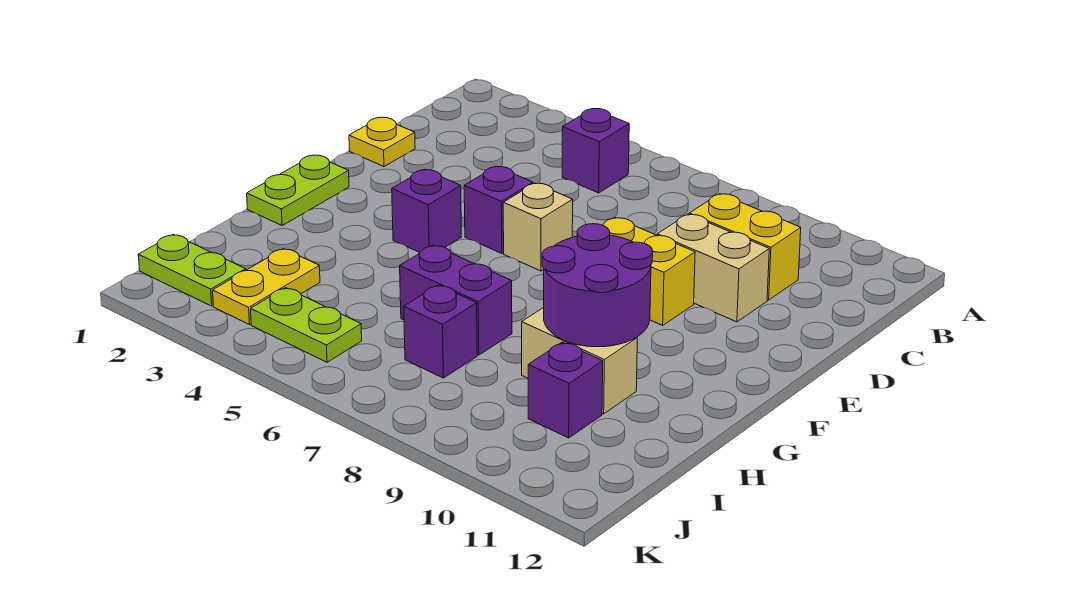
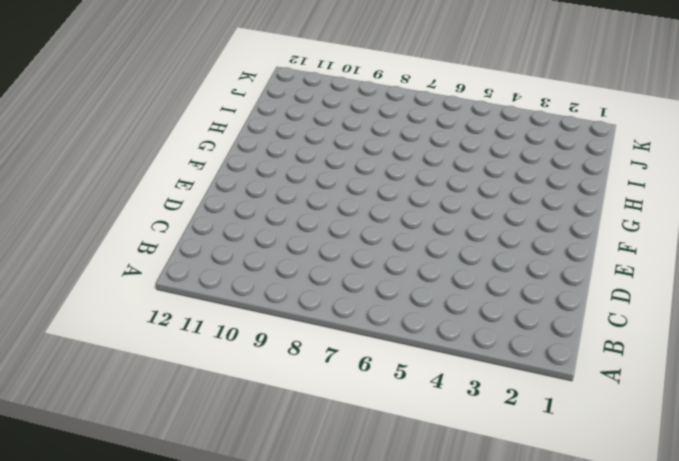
none -> purple brick B5 level 1
none -> yellow brick C9:C10 level 1
none -> yellow plate D1 level 1

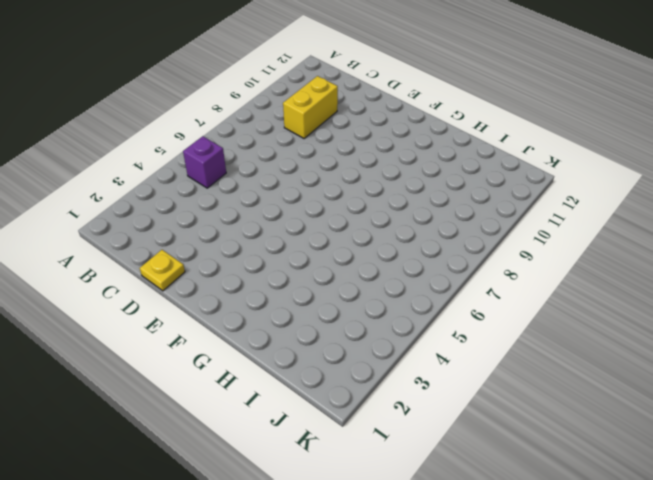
none -> tan brick D9:D10 level 1
none -> purple brick E5 level 1
none -> tan brick E6 level 1

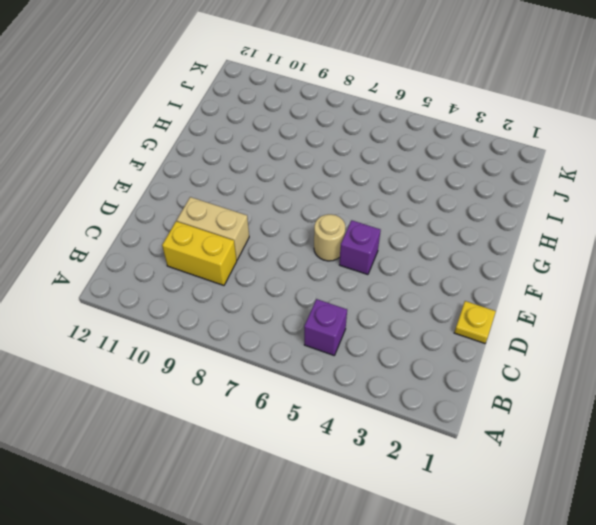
tan round brick E6 level 1 -> tan brick E6 level 1
none -> yellow brick E8:E9 level 1
none -> lime plate F1:G1 level 1
none -> purple brick F4 level 1

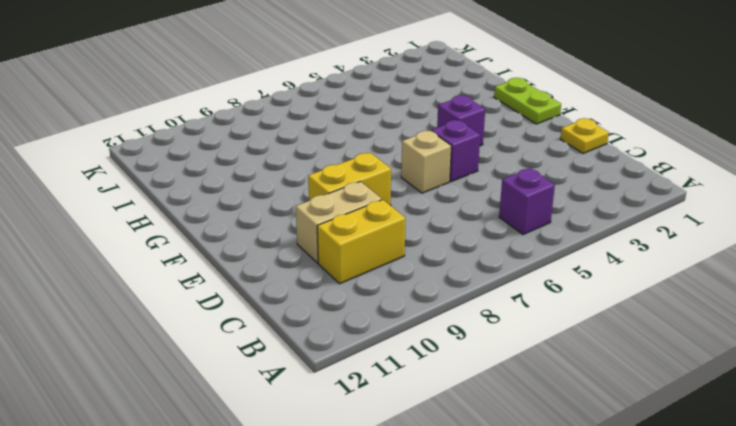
none -> purple brick H6:H7 level 1
none -> tan brick H9:H10 level 1
none -> yellow plate I3:J3 level 1

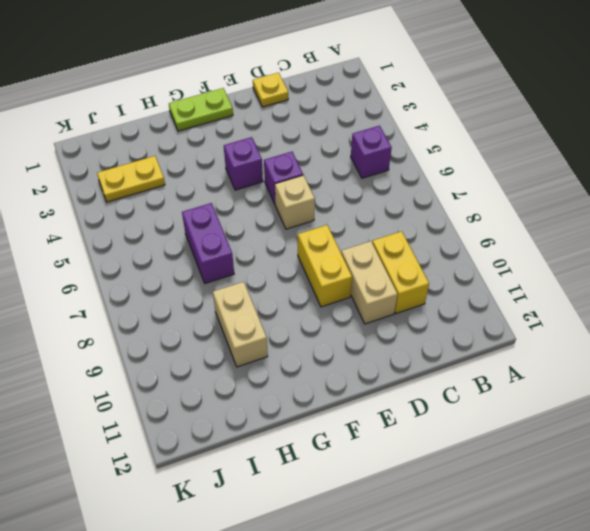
none -> purple brick I7 level 1
none -> purple brick I10 level 1
none -> lime plate J1:J2 level 1

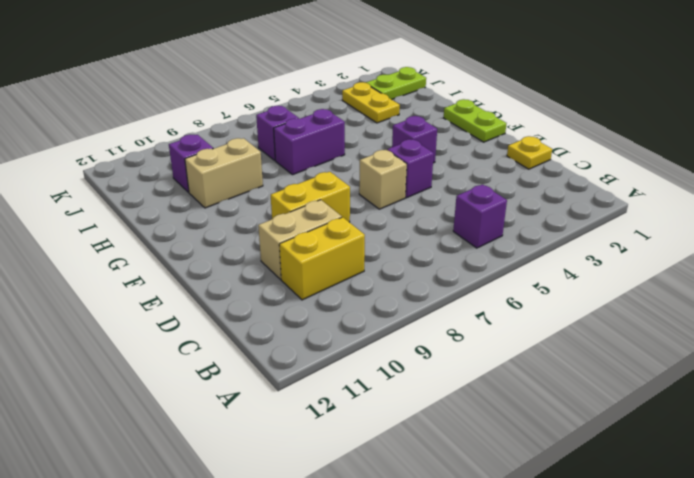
none -> lime plate J4:J5 level 1
none -> purple round brick G9:H10 level 2

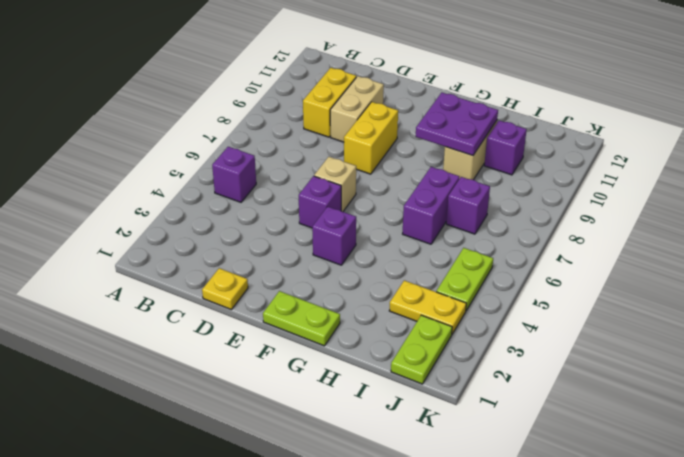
purple plate G9:H10 level 2 -> purple round brick G9:H10 level 2

